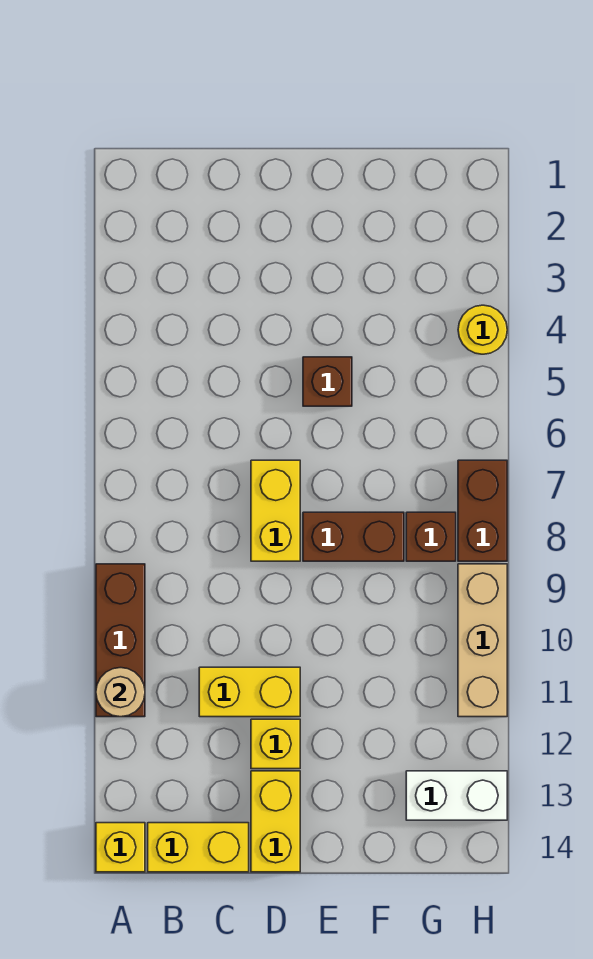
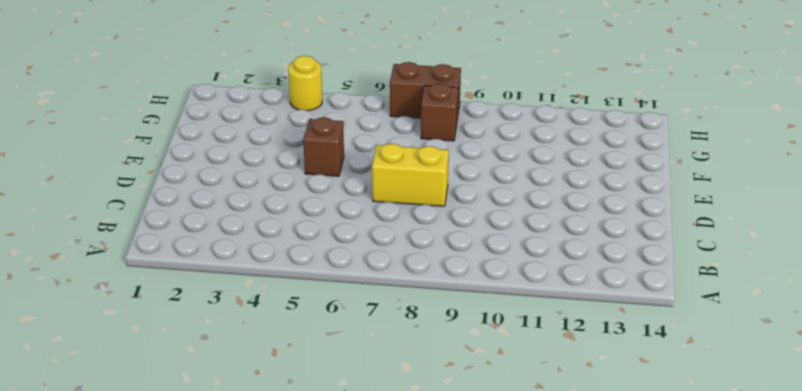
none -> brown brick A9:A11 level 1
none -> yellow brick A14 level 1
none -> yellow brick B14:C14 level 1

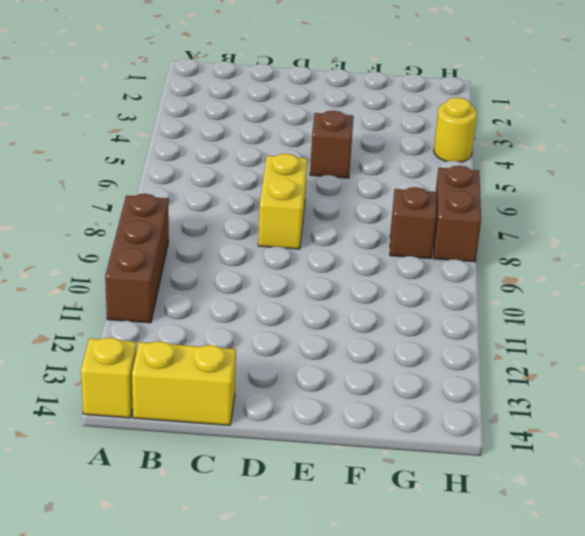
none -> yellow brick C11:D11 level 1
none -> yellow brick D12 level 1
none -> yellow brick D13:D14 level 1

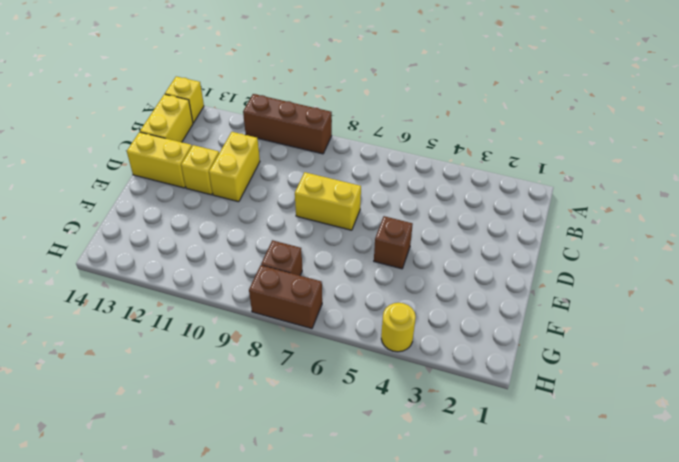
none -> brown brick E8:F8 level 1
none -> white brick G13:H13 level 1
none -> tan brick H9:H11 level 1

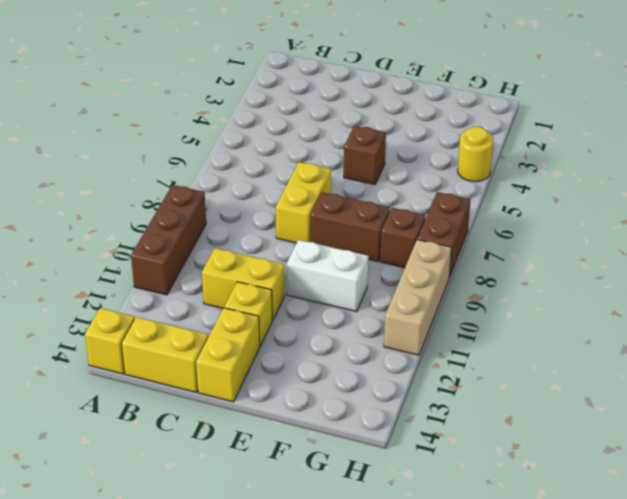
white brick E10:F10 level 1 -> white brick G13:H13 level 1
none -> tan round brick A11 level 2

